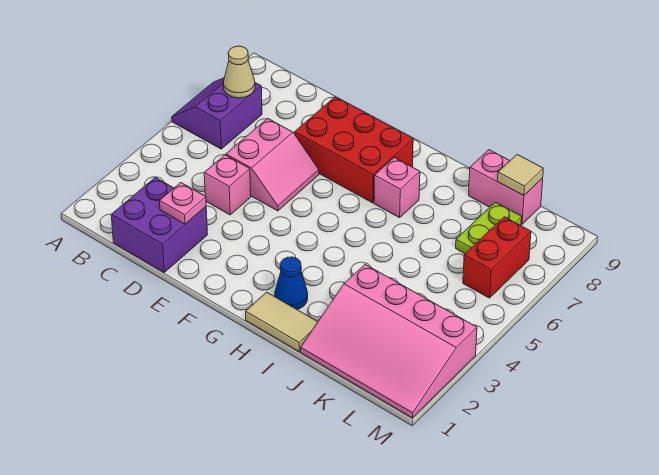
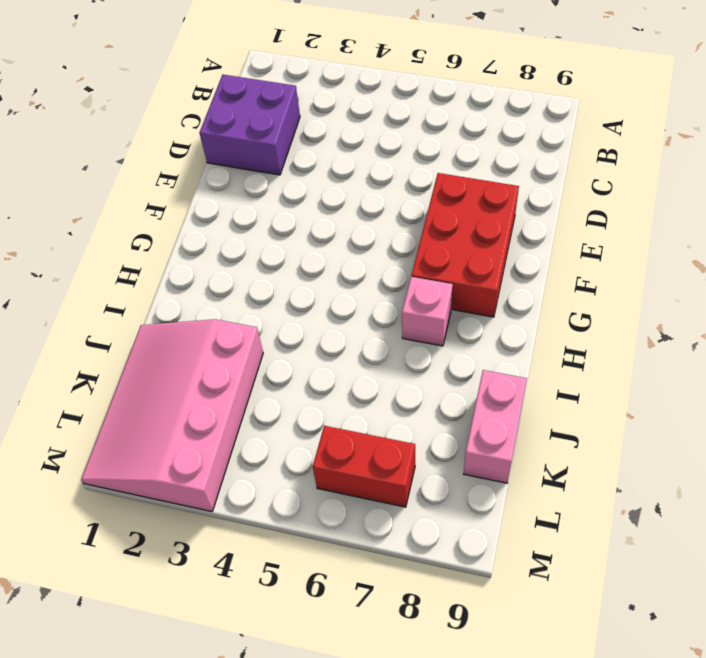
none -> purple slope A6:B7 level 1 top B
none -> pink brick D4 level 1
none -> pink slope D5:E6 level 1 top D

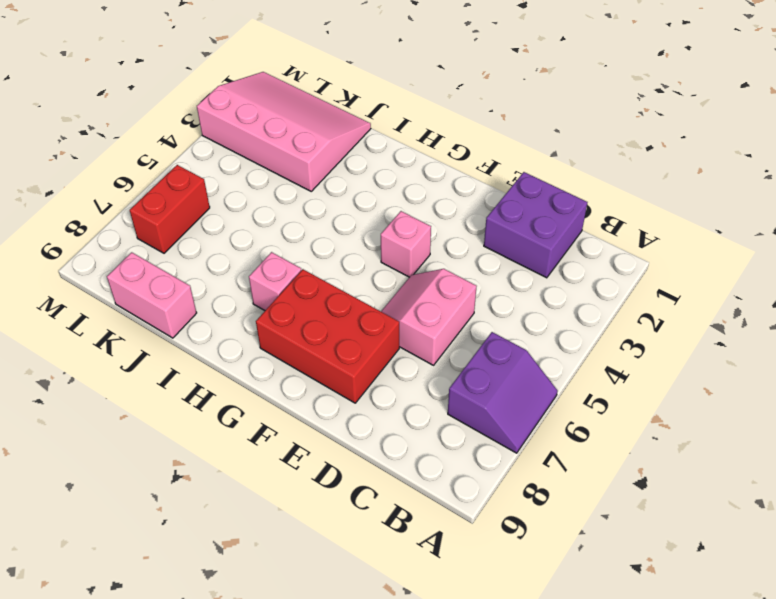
pink brick F4 level 1 -> pink brick D4 level 1
none -> tan tile H1:I1 level 1
none -> blue cone H2 level 1
none -> lime plate K7:K8 level 1

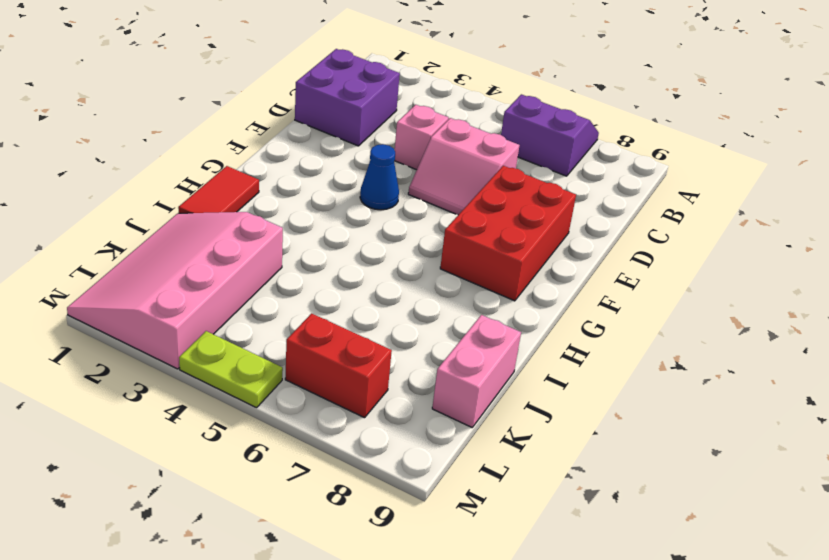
blue cone F4 level 1 -> blue cone H2 level 1
red tile H1:I1 level 1 -> tan tile H1:I1 level 1
lime plate M4:M5 level 1 -> lime plate K7:K8 level 1
none -> pink brick H7 level 1
none -> tan cone B7 level 2
none -> pink plate D2 level 2

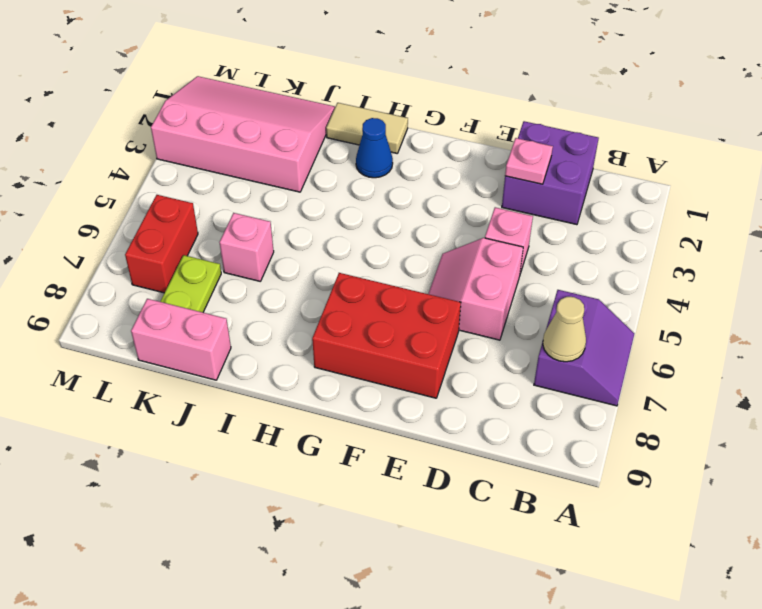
pink brick J6 level 1 -> pink brick H7 level 1
none -> tan tile K9 level 2

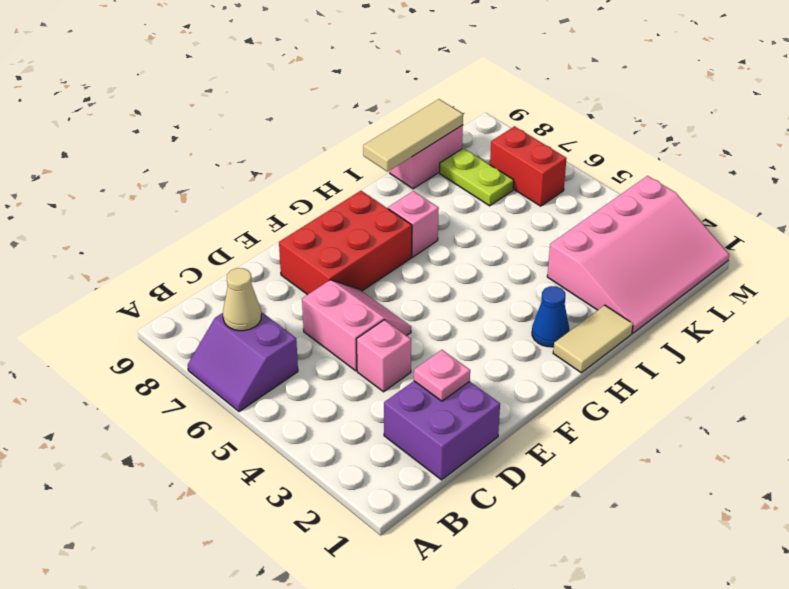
tan tile I9:K9 level 2 -> tan tile K9 level 2

